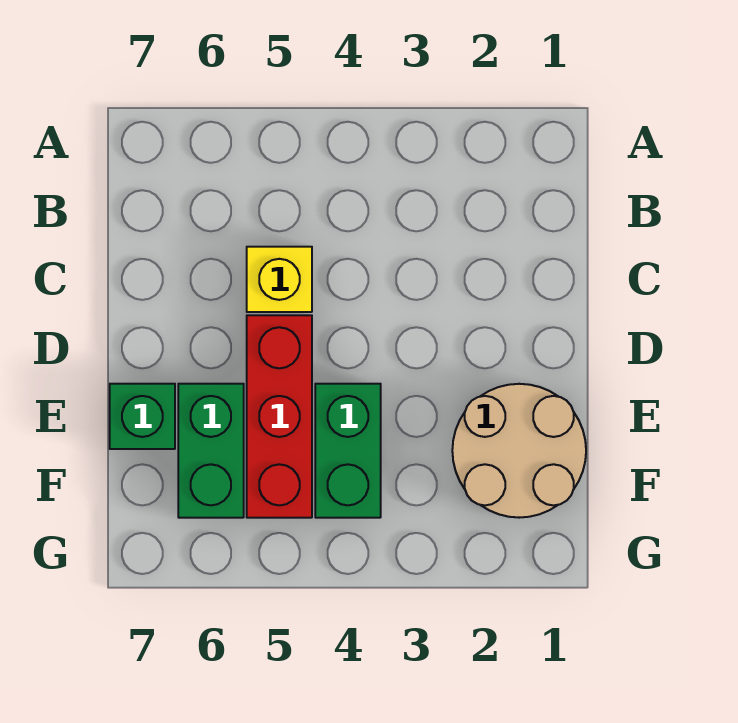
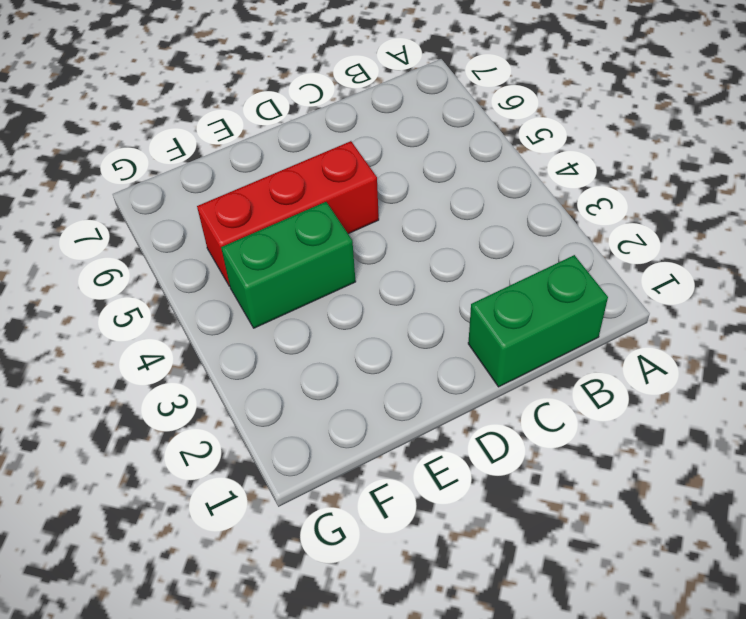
green brick B1:C1 level 1 -> green brick E6:F6 level 1
none -> yellow brick C5 level 1
none -> tan round brick E1:F2 level 1

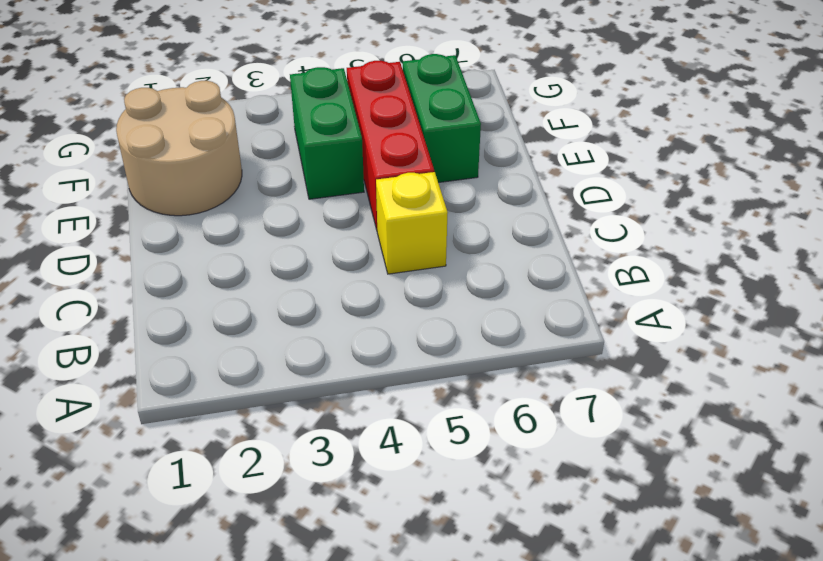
none -> green brick E7 level 1

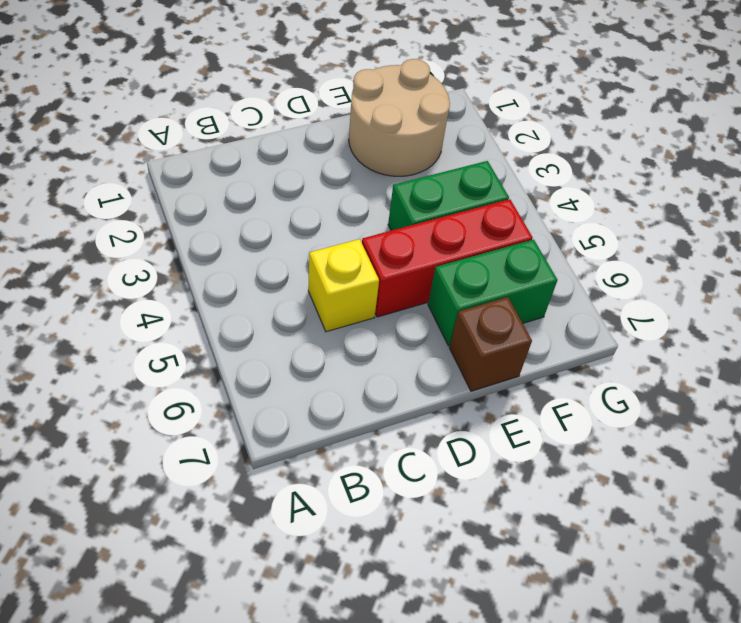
brown brick E7 level 1 -> green brick E7 level 1

